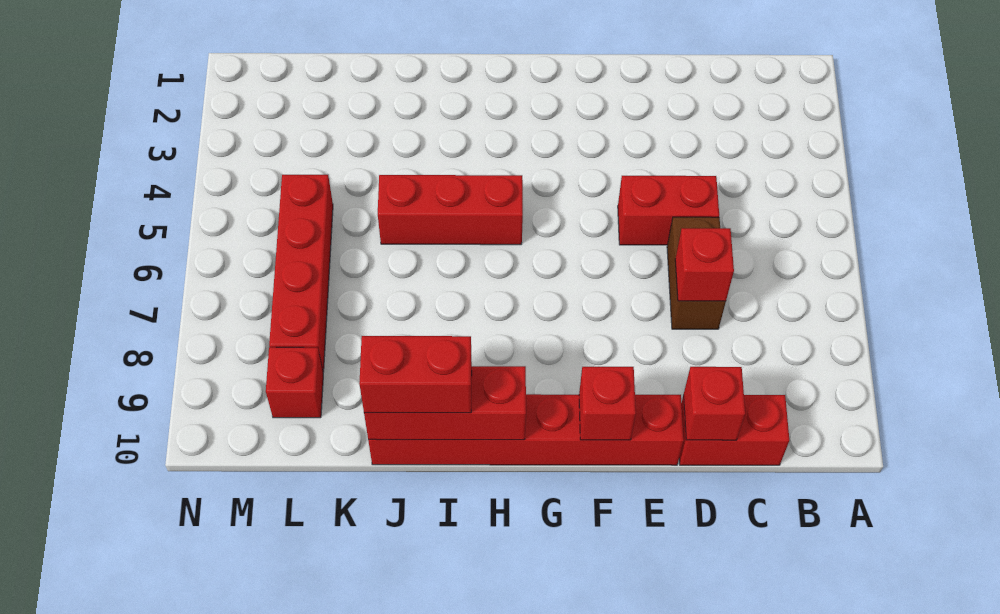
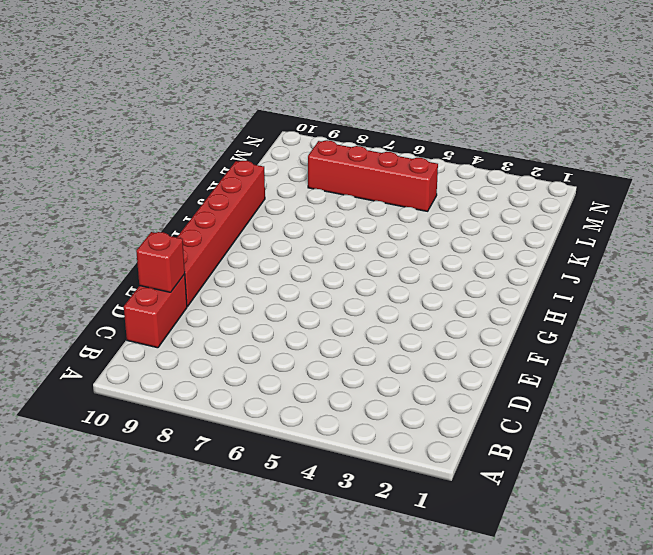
none -> red brick D5:E5 level 1
none -> brown brick D6:D7 level 1
none -> red brick H5:J5 level 1

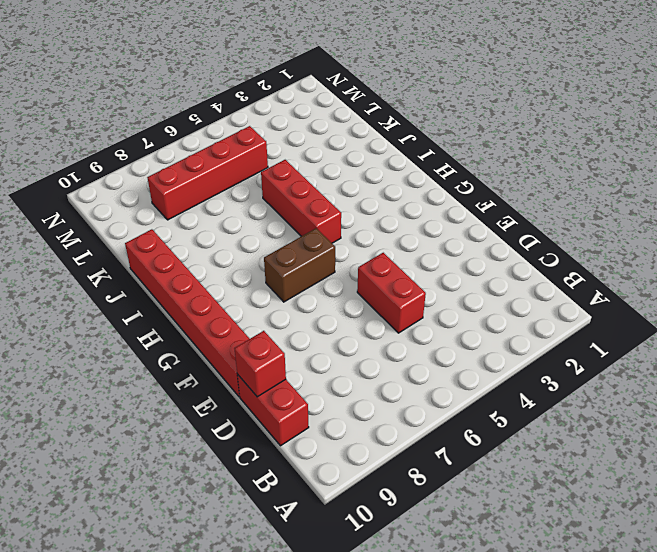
brown brick G6:G7 level 1 -> brown brick D6:D7 level 1
none -> red brick L9 level 1
none -> red brick D7 level 2
none -> red brick F10 level 2

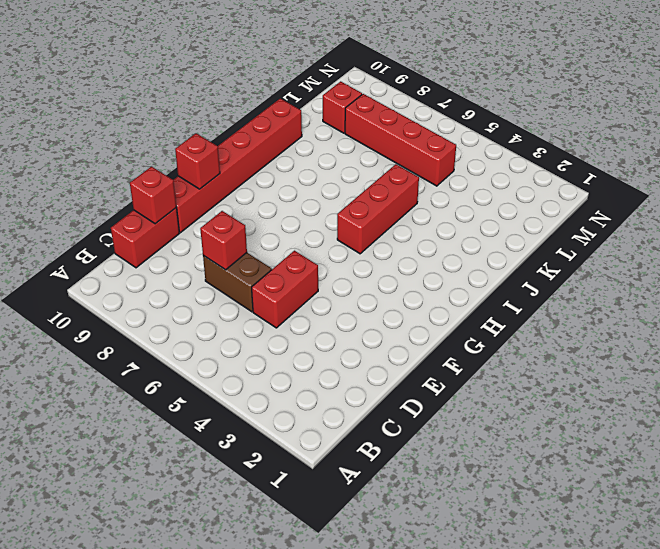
none -> red brick H10:J10 level 2
none -> red brick I10:J10 level 3

